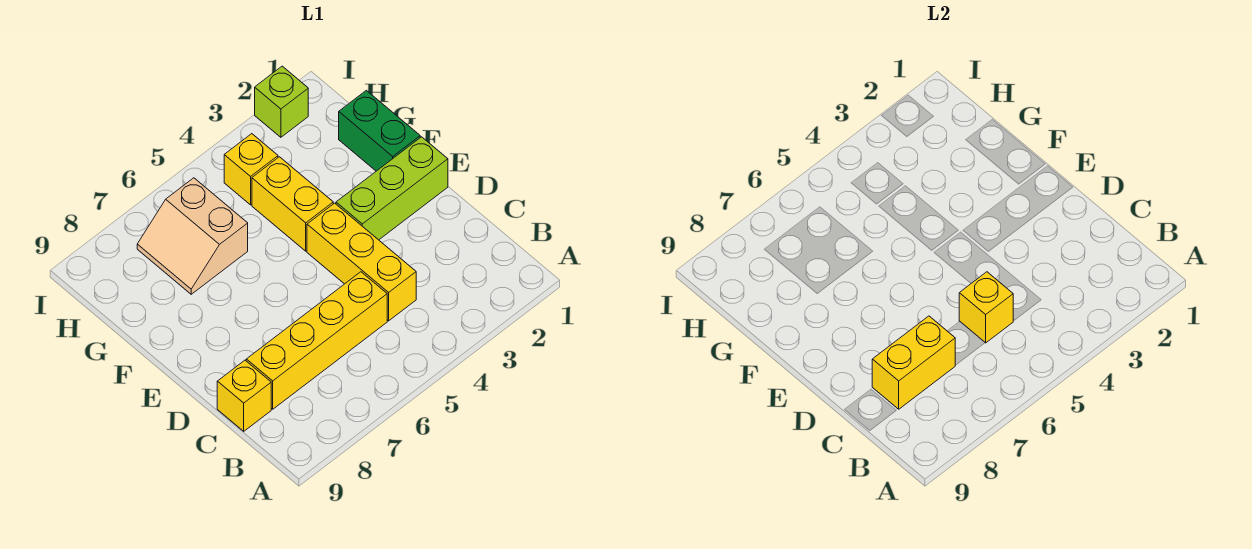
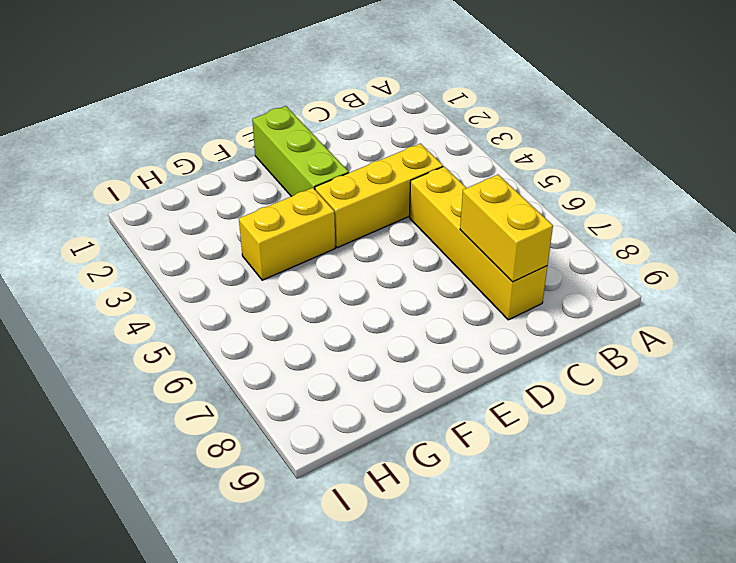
none -> yellow brick C9 level 1
none -> green brick F1:G1 level 1

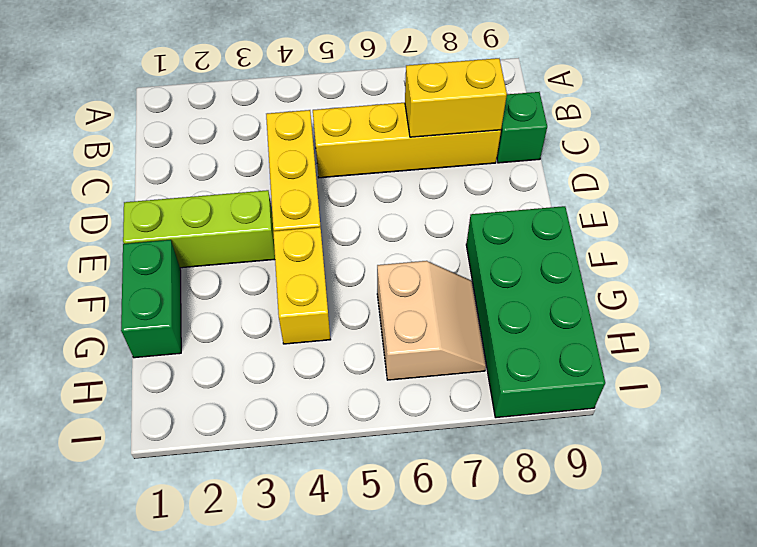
green brick C9 level 1 -> yellow brick C9 level 1
green brick F8:I9 level 1 -> none
none -> yellow brick H4 level 1
none -> lime brick I2 level 1

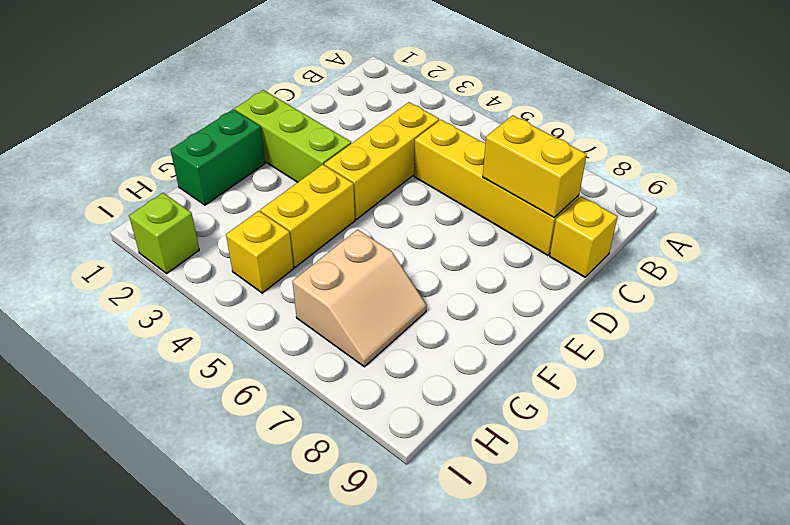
none -> yellow brick C5 level 2

